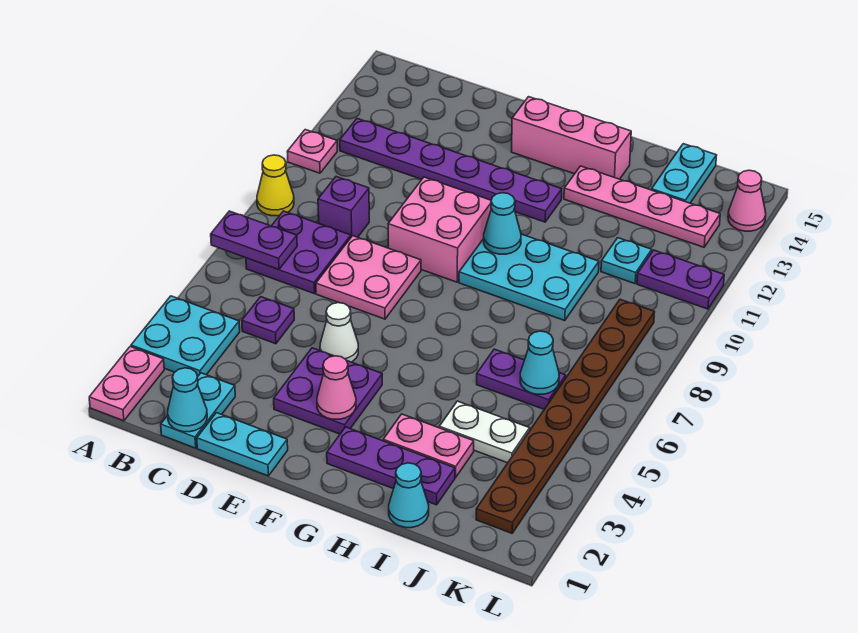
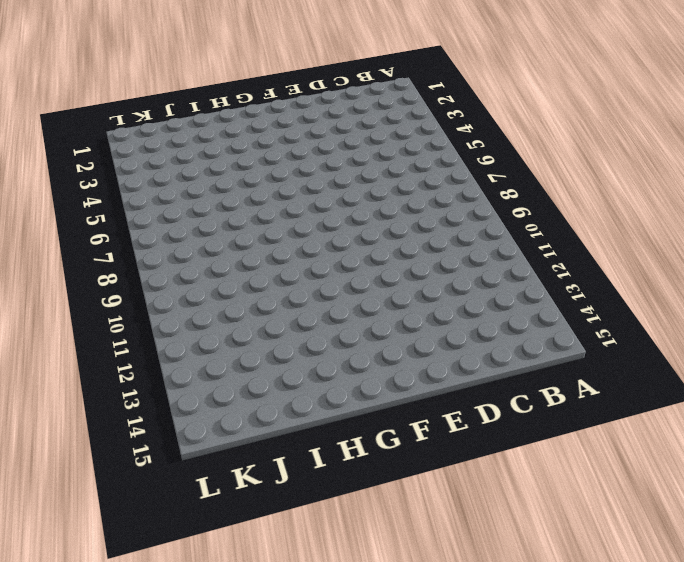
none -> pink plate A1:A2 level 1
none -> cyan plate A3:B4 level 1
none -> yellow cone A9 level 1
none -> pink plate A11 level 1

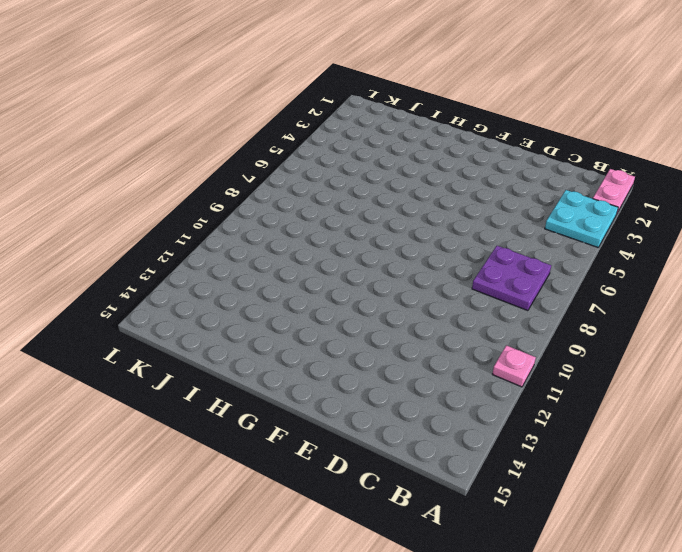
none -> yellow cone A9 level 1
none -> purple plate B12:G12 level 1
none -> cyan plate C1:C2 level 1
none -> purple plate C5 level 1

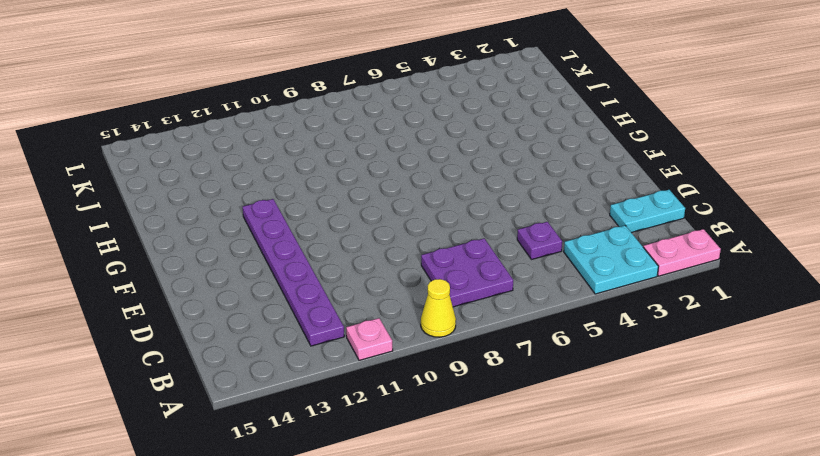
none -> purple brick C9 level 1
none -> cyan plate D1:E1 level 1
none -> pink plate D7:E8 level 1
none -> purple plate E3:F4 level 1

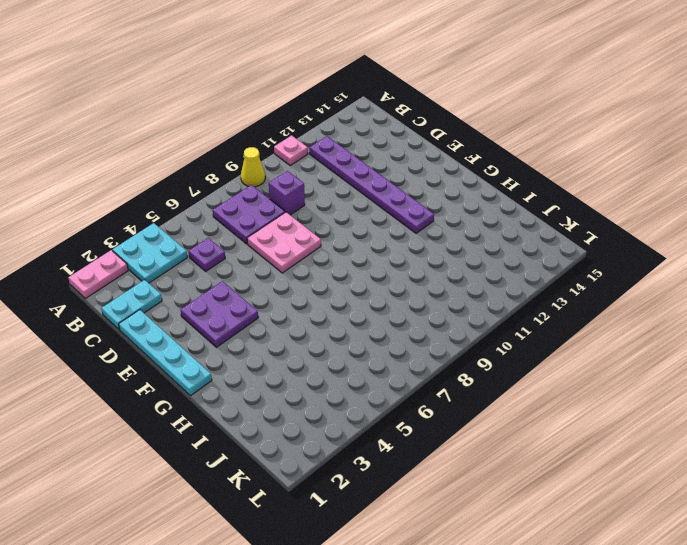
cyan plate D1:G1 level 1 -> cyan plate D1:E1 level 1
none -> white cone E5 level 1
none -> pink brick E9:F10 level 1
none -> pink brick F14:H14 level 1
none -> purple plate G2:I2 level 1

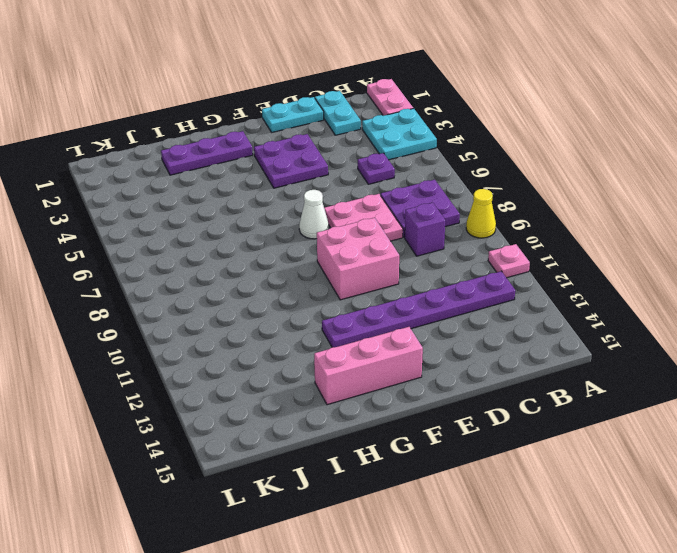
white cone F7 level 1 -> white cone E5 level 1
none -> cyan plate G9:I10 level 1
none -> pink plate H3:I3 level 1
none -> pink plate H13:K13 level 1
none -> cyan cone I1 level 1

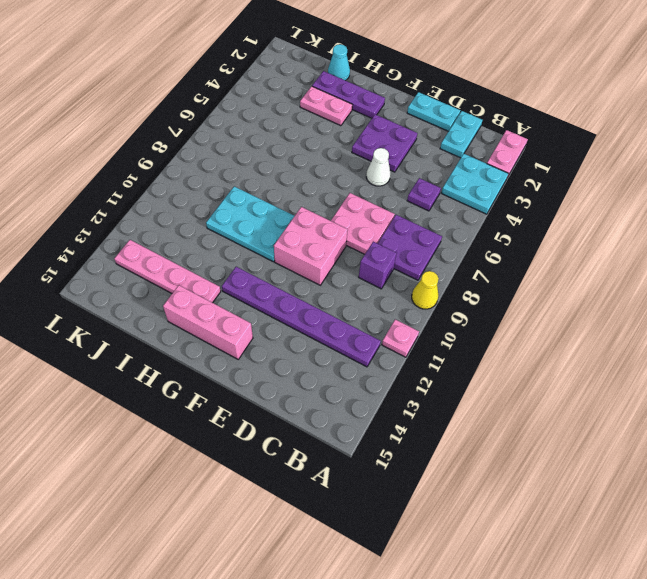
none -> white plate I4:J4 level 1
none -> purple plate I6:J6 level 1
none -> cyan plate J11 level 1
none -> cyan plate J14:J15 level 1

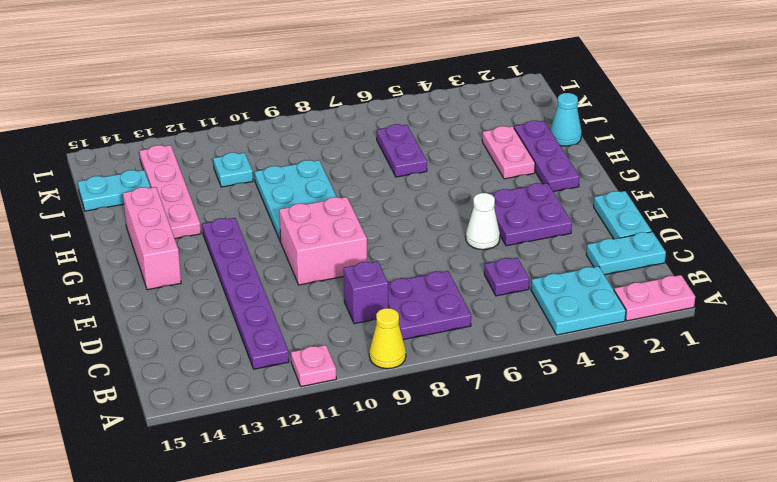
none -> pink plate D7:E8 level 1
none -> white plate I4:J4 level 1
none -> brown plate K2:K9 level 1
none -> purple plate K11:L11 level 1

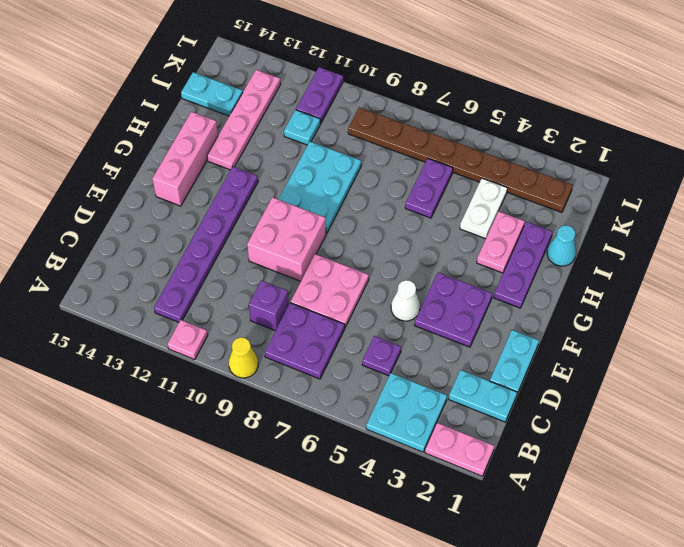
none -> pink cone L14 level 1
none -> purple plate A7:B7 level 2
none -> cyan cone C1 level 2
none -> pink cone F3 level 2

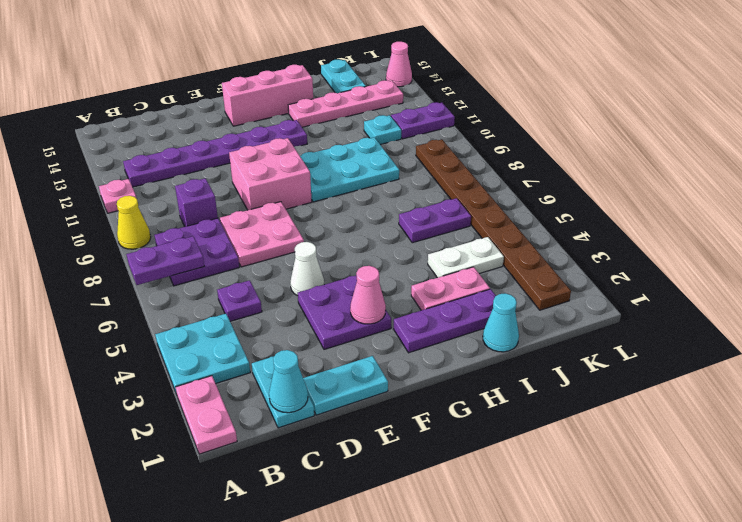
none -> cyan cone G10 level 2
none -> cyan cone J6 level 2

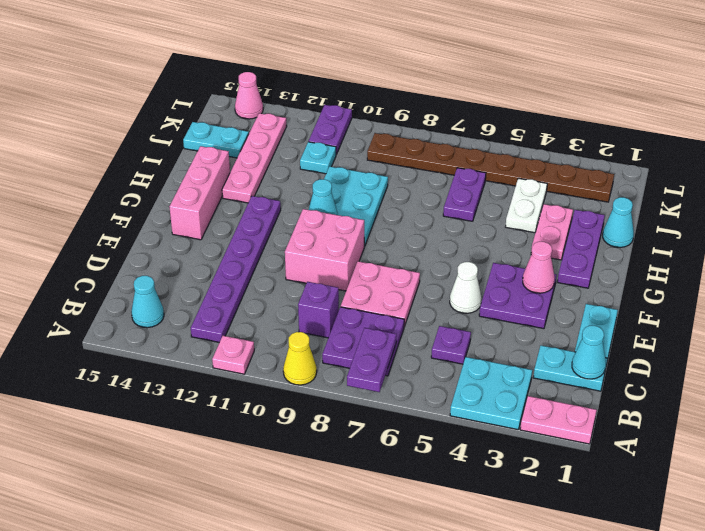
cyan cone B14 level 1 -> cyan cone J6 level 2

